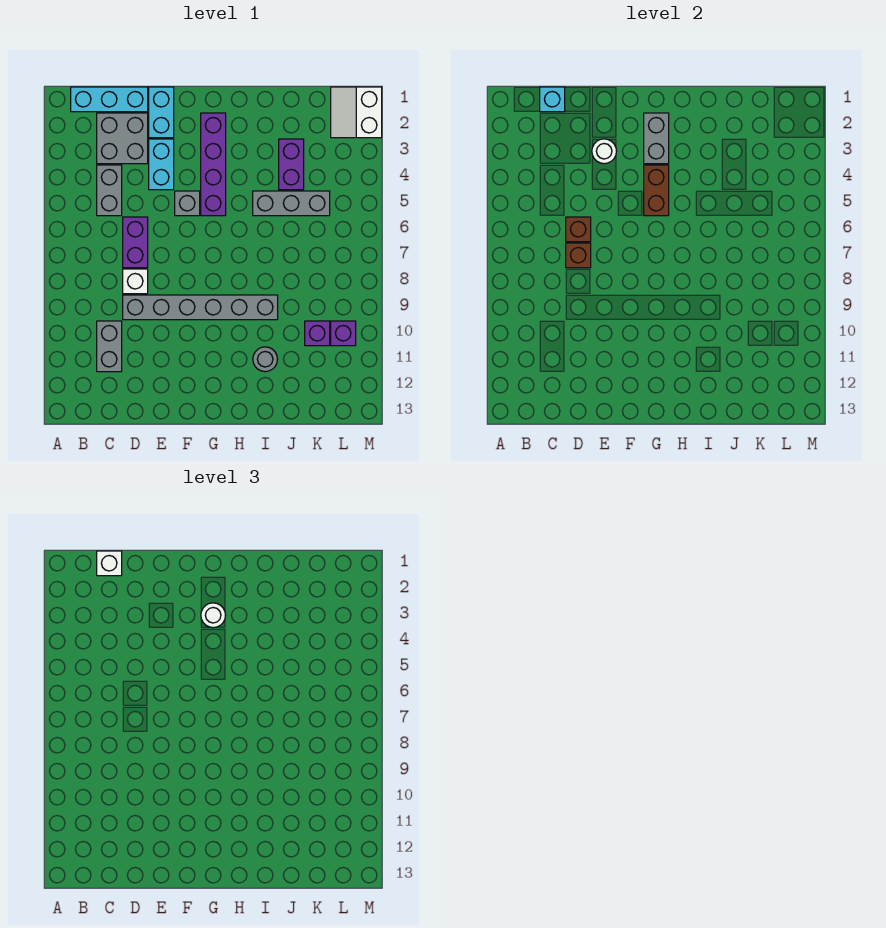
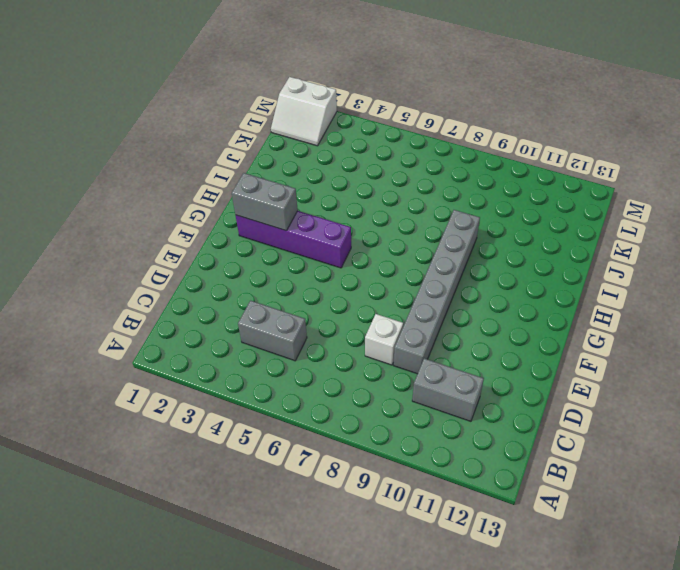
none -> cyan brick B1:D1 level 1
none -> grey brick C2:D3 level 1
none -> purple brick D6:D7 level 1

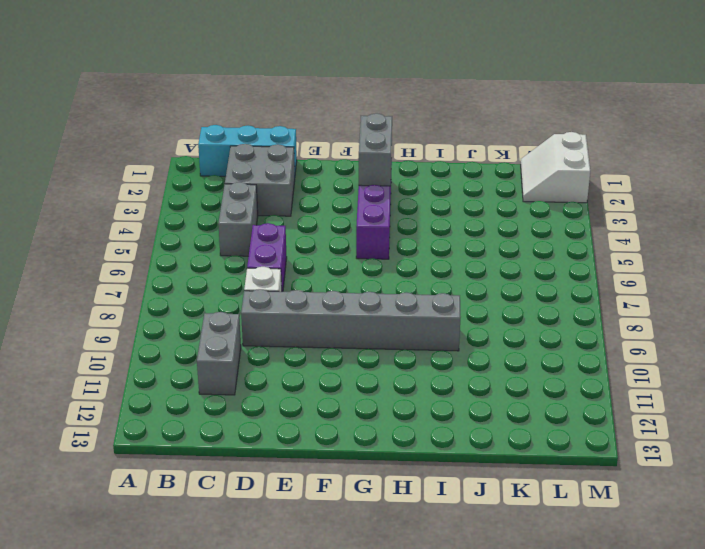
none -> cyan brick E1:E2 level 1
none -> cyan brick E3:E4 level 1
none -> grey brick F5 level 1

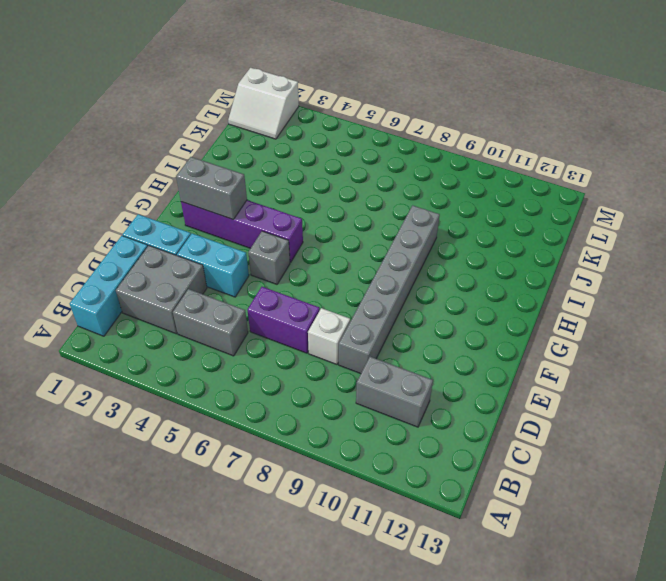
none -> grey brick I5:K5 level 1
none -> grey round brick I11 level 1
none -> purple brick J3:J4 level 1

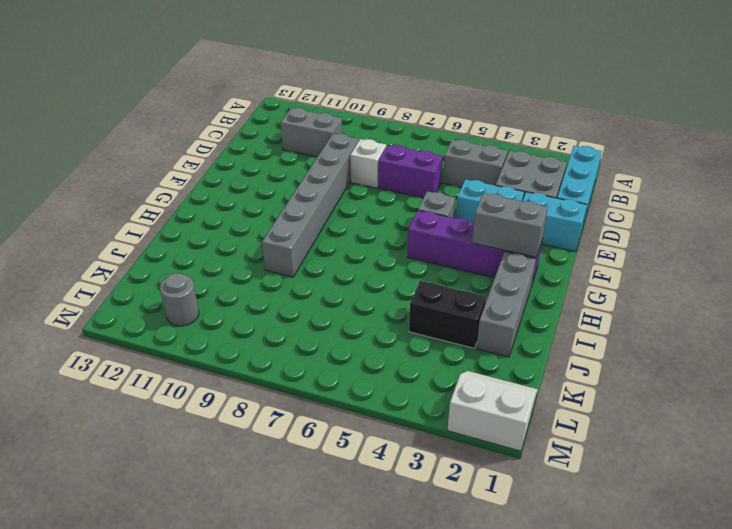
grey brick H2:J2 level 1 -> grey brick I5:K5 level 1
black brick J3:J4 level 1 -> purple brick J3:J4 level 1
grey round brick L11 level 1 -> grey round brick I11 level 1
none -> purple brick K10 level 1
none -> purple brick L10 level 1
none -> cyan brick C1 level 2

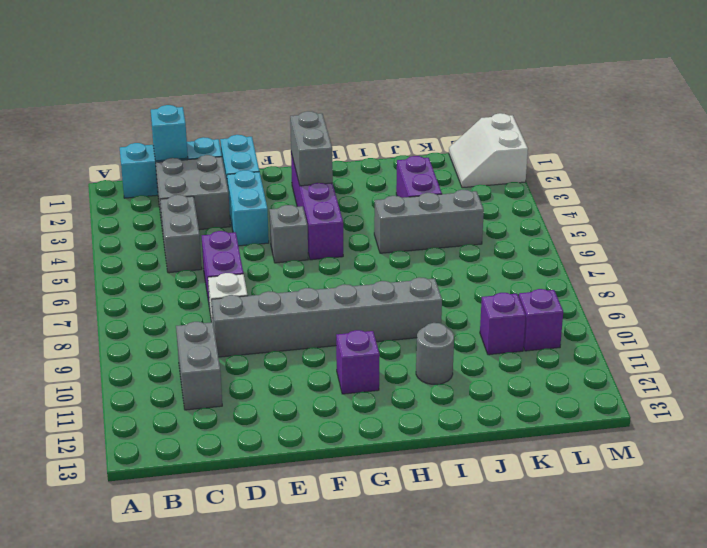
purple brick G11 level 1 -> none
none -> brown brick D6 level 2
none -> brown brick D7 level 2
none -> white round brick E3 level 2

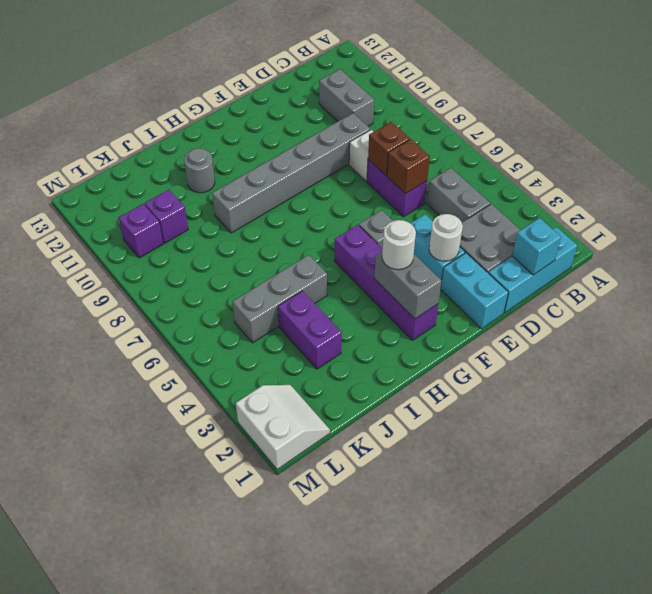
none -> brown brick G4:G5 level 2
none -> white brick C1 level 3

